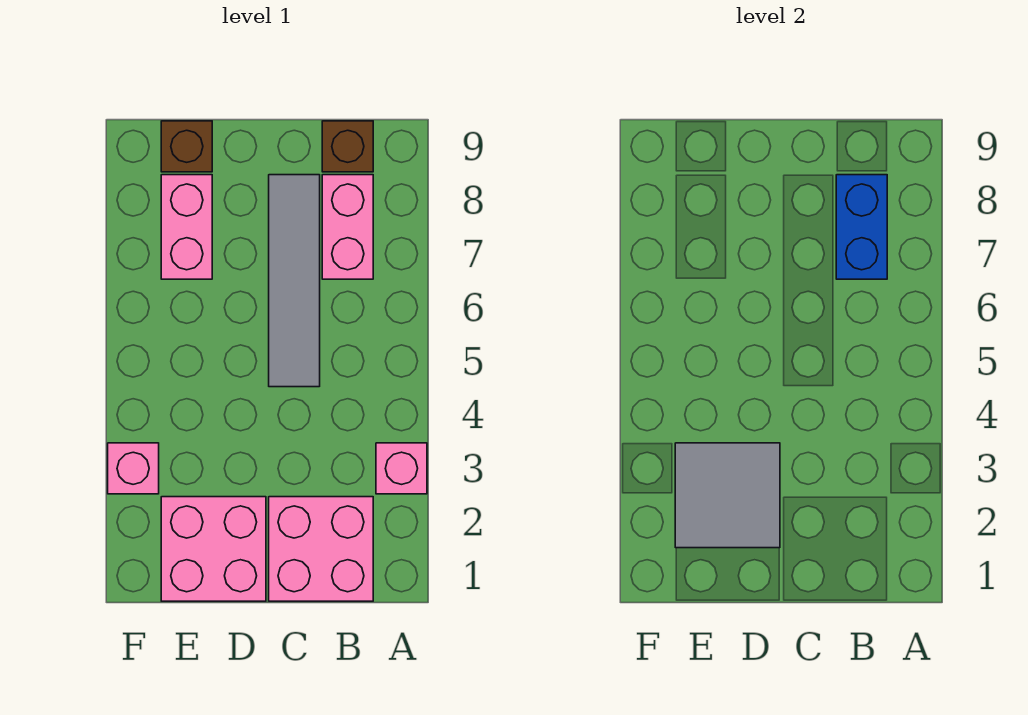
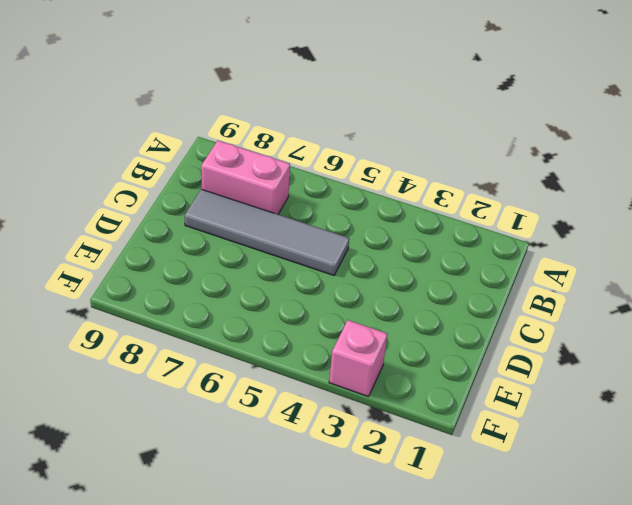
none -> pink brick A3 level 1
none -> pink brick B1:C2 level 1

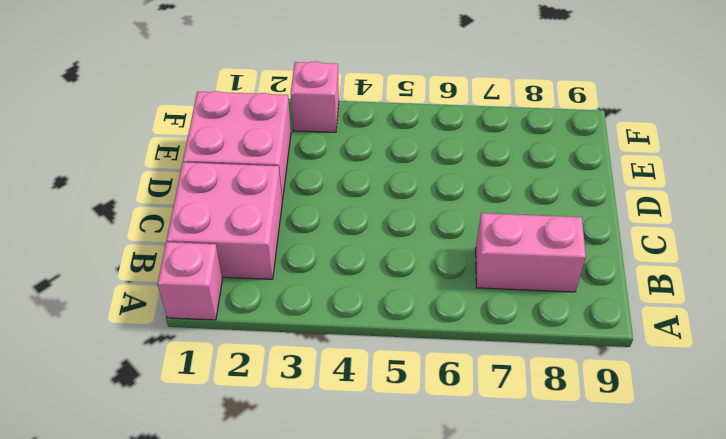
pink brick A1 level 1 -> pink brick A3 level 1
none -> brown brick B9 level 1
none -> grey tile C5:C8 level 1

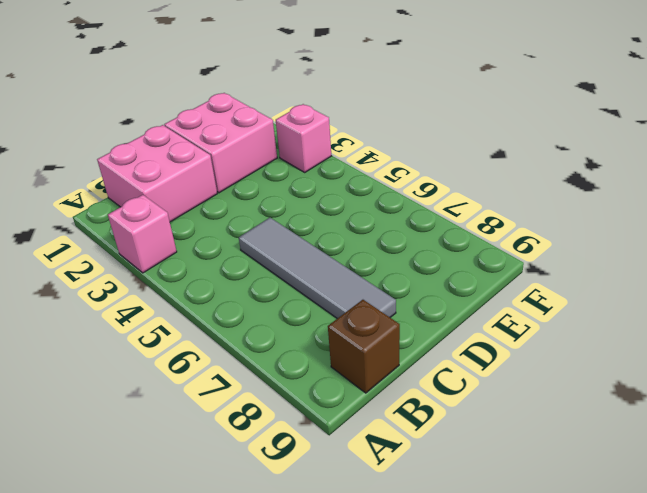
none -> pink brick B7:B8 level 1
none -> pink brick E7:E8 level 1

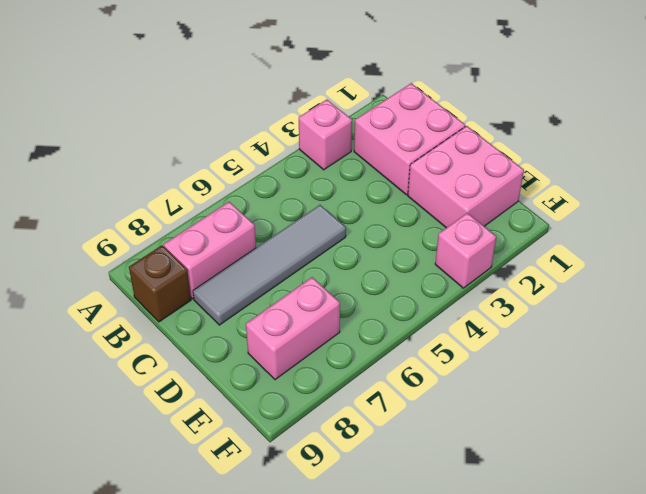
none -> brown brick E9 level 1
none -> blue brick B7:B8 level 2

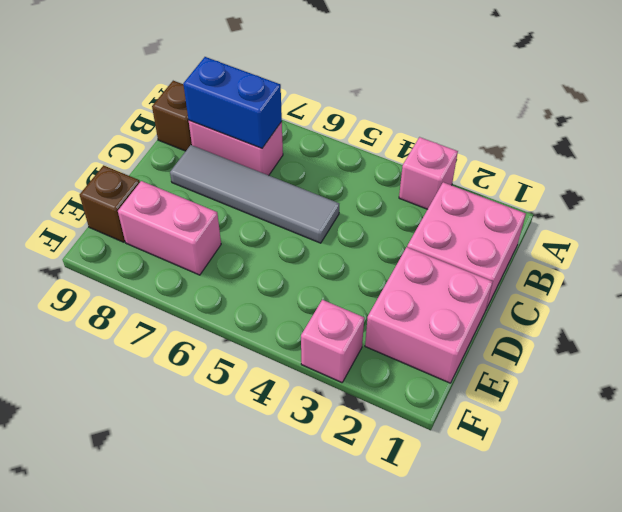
none -> grey tile D2:E3 level 2

